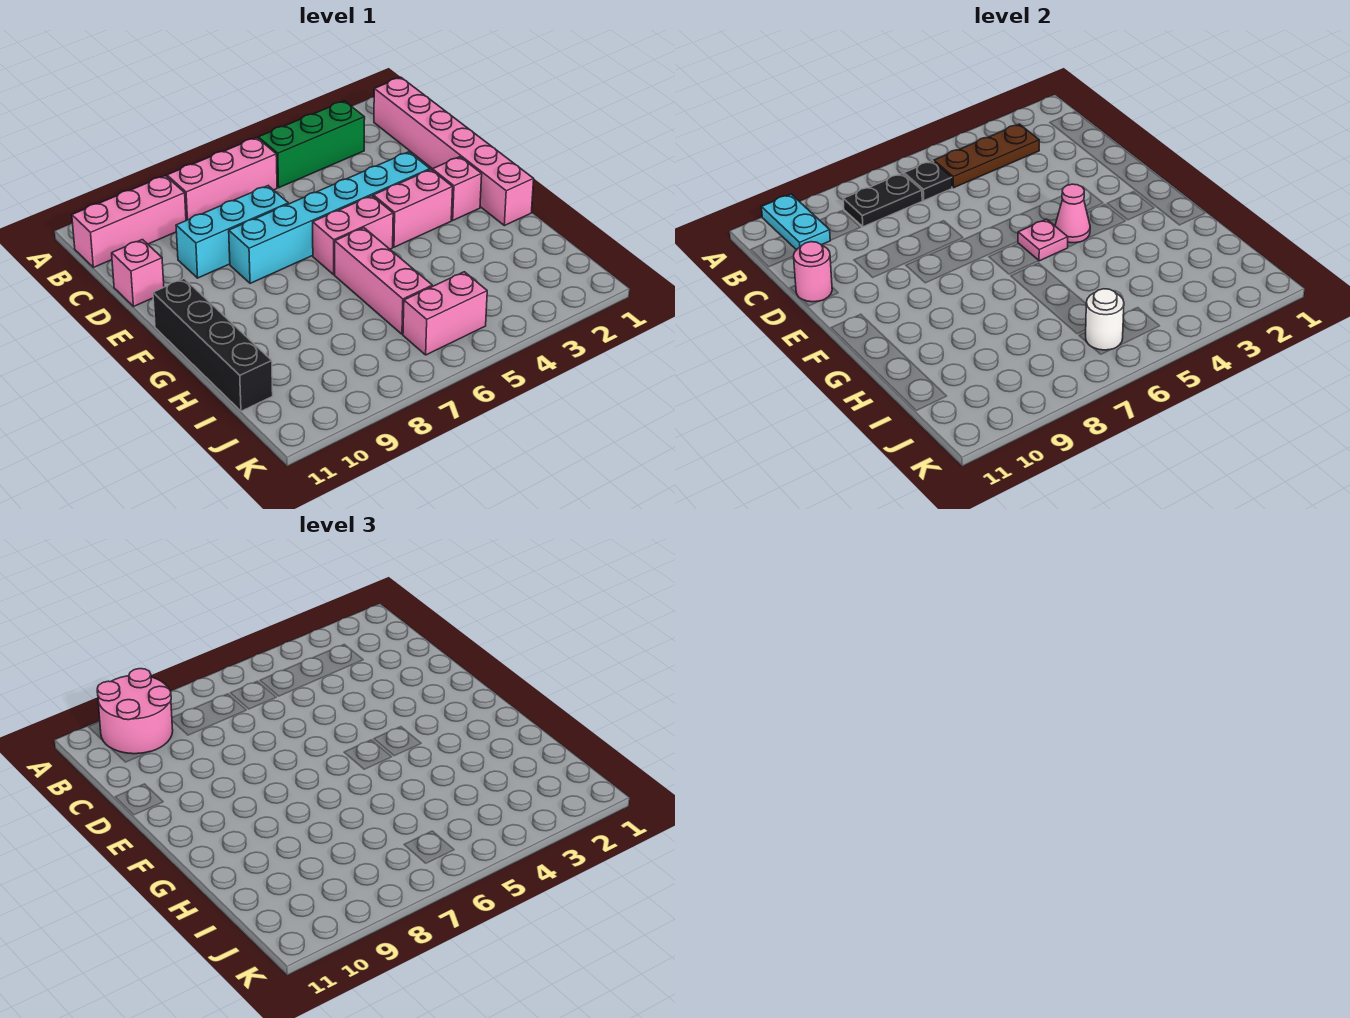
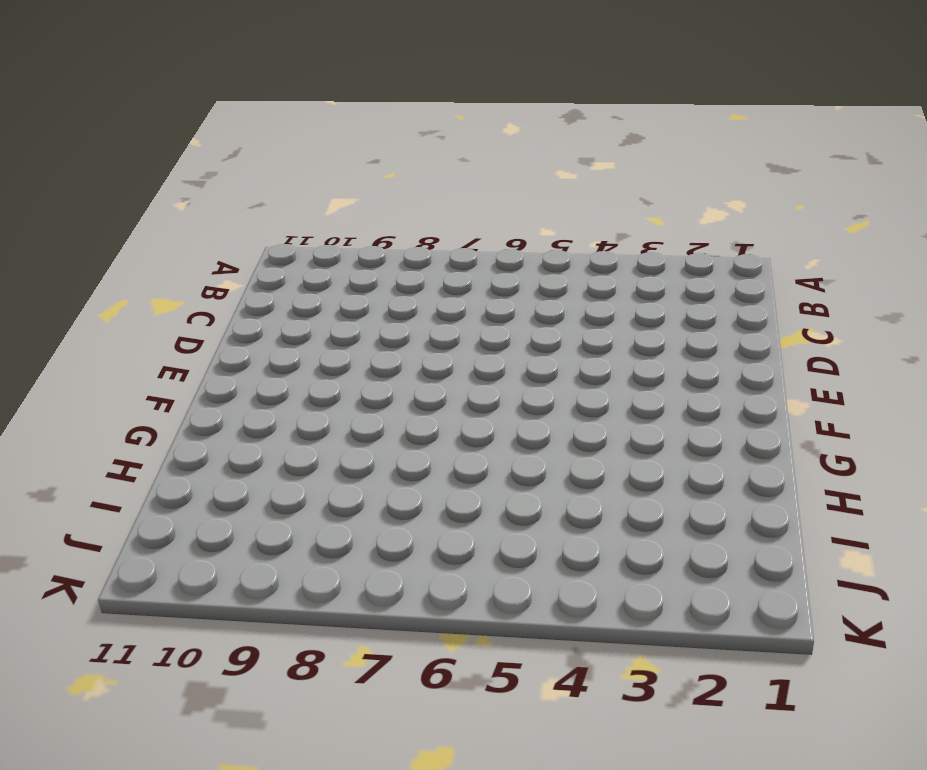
none -> pink brick B1:G1 level 1
none -> green brick B3:B5 level 1
none -> pink brick B6:B8 level 1

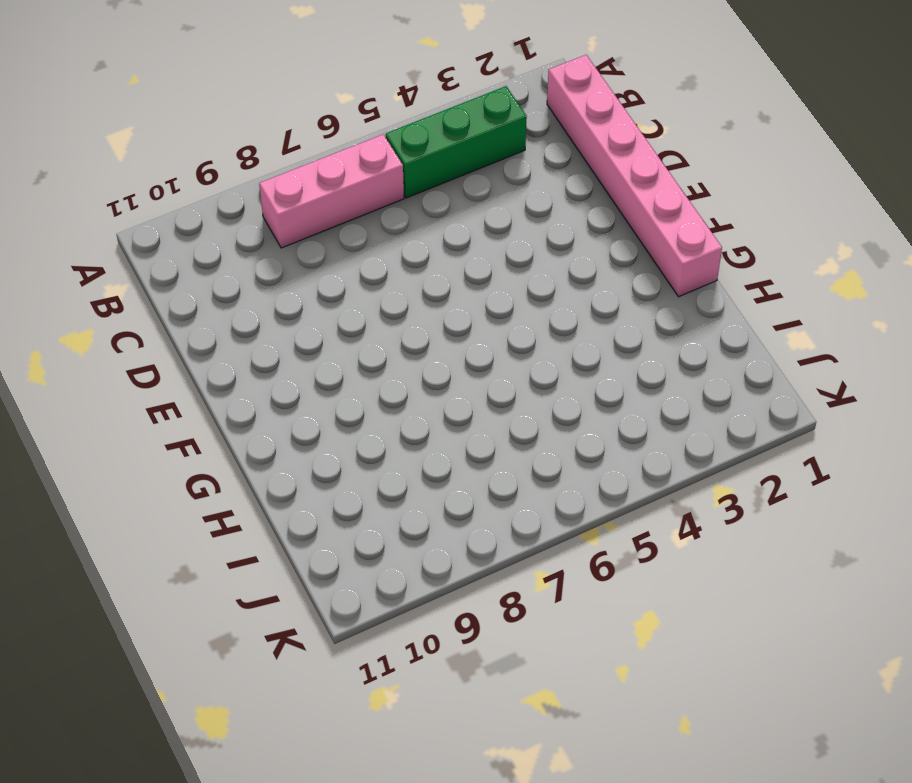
none -> pink brick B9:B11 level 1
none -> cyan brick D7:D9 level 1
none -> pink brick D11 level 1

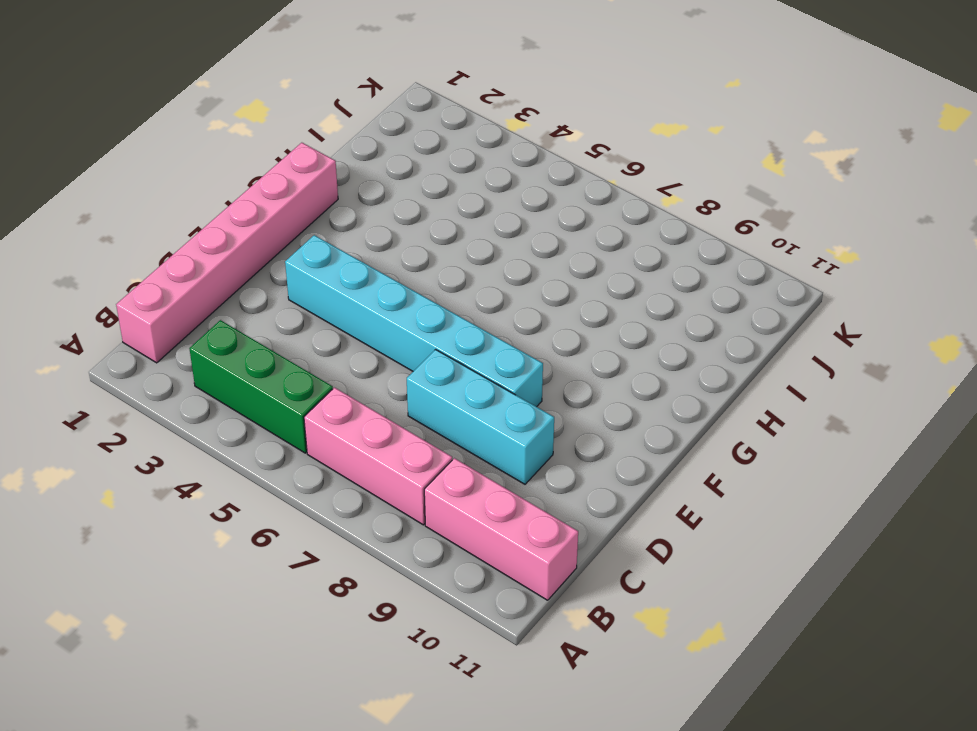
none -> pink brick D11 level 1
none -> pink brick F2 level 1
none -> pink brick F3:F4 level 1

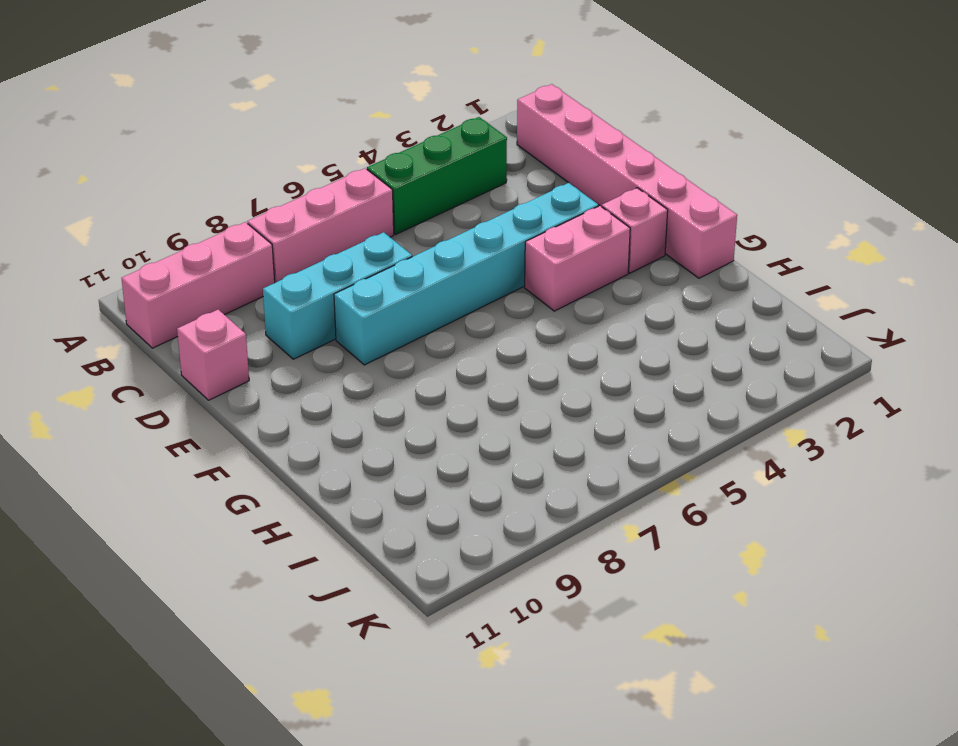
none -> pink brick F5:F6 level 1
none -> black brick F11:I11 level 1
none -> pink brick G6:I6 level 1

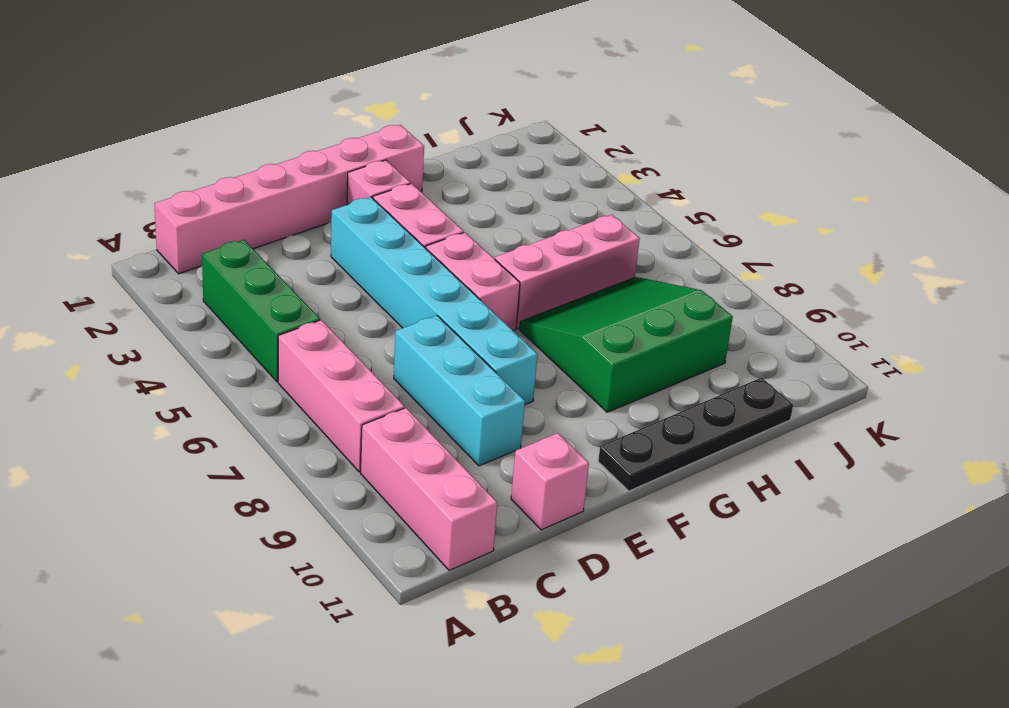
black plate F11:I11 level 1 -> black brick F11:I11 level 1
green slope G7:I9 level 1 top 9 -> none
none -> pink brick J5:J6 level 1
none -> cyan plate A10:B10 level 2
none -> brown plate B3:B5 level 2

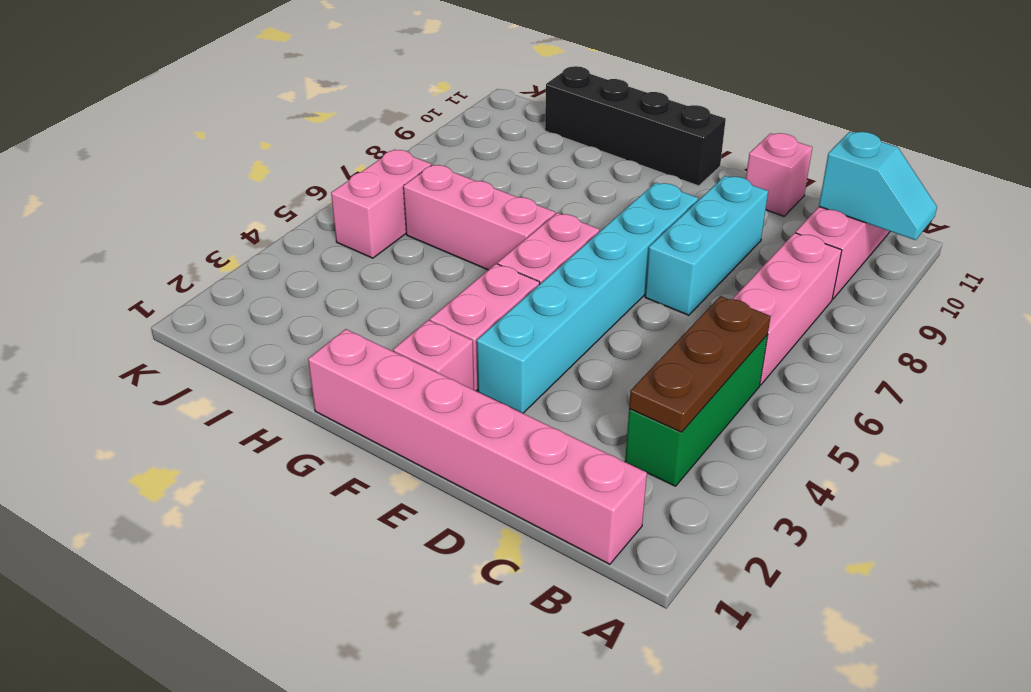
cyan slope A10:B10 level 2 top B -> cyan plate A10:B10 level 2
none -> black plate B6 level 2
none -> black plate B7:B8 level 2
none -> pink round brick D11 level 2

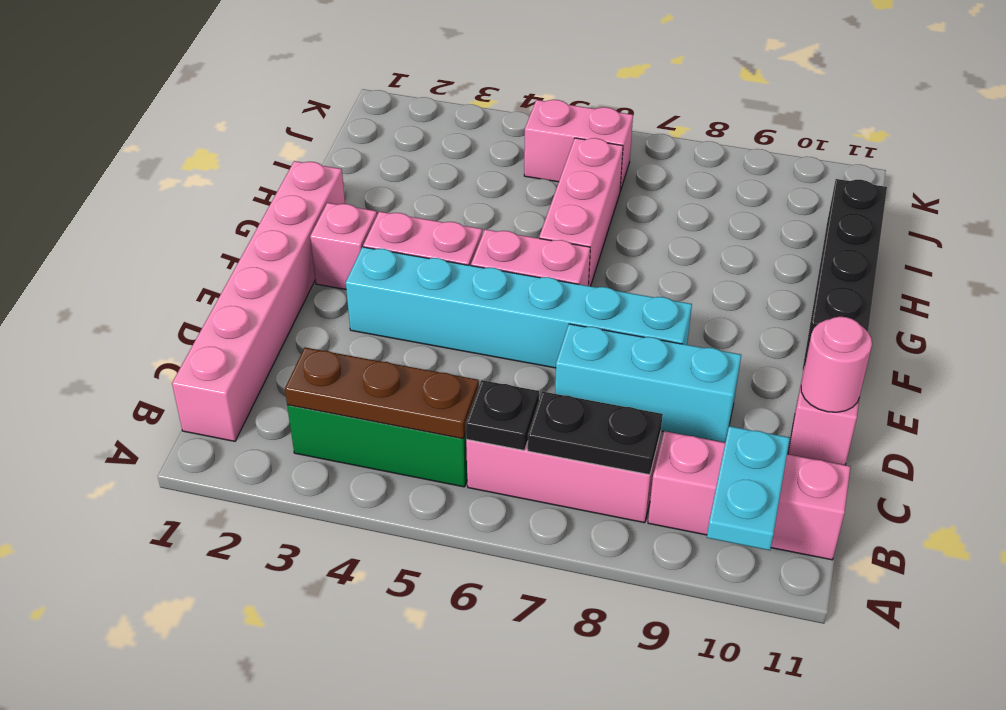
none -> pink cone F4 level 2
none -> pink plate F5 level 2
none -> white round brick J6 level 2

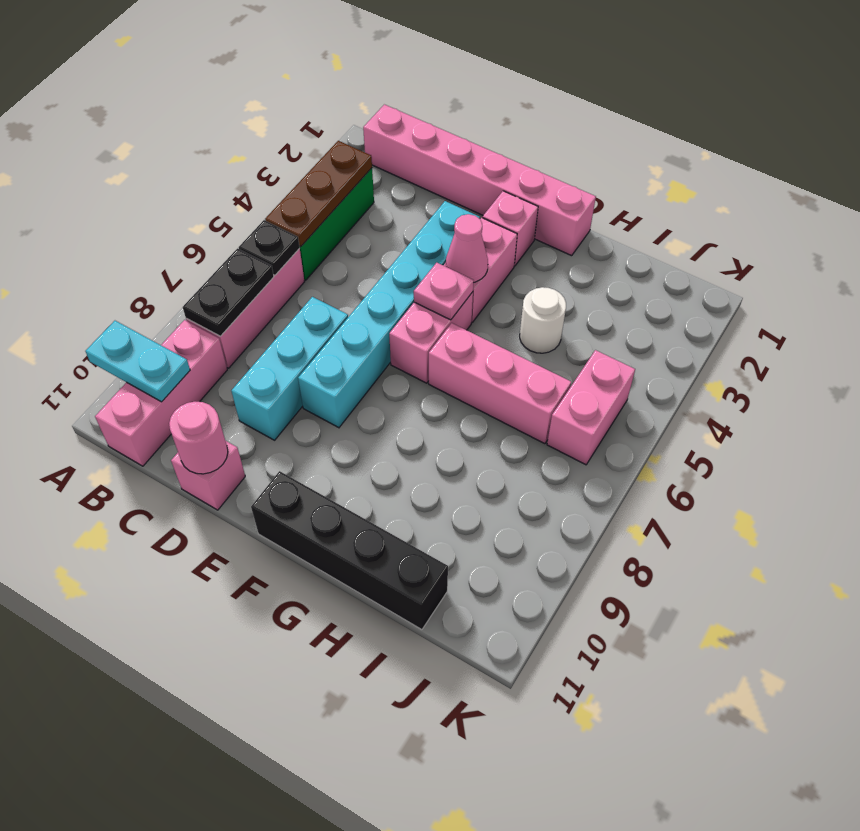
white round brick H4 level 1 -> white round brick J6 level 2
none -> pink round brick A9:B10 level 3

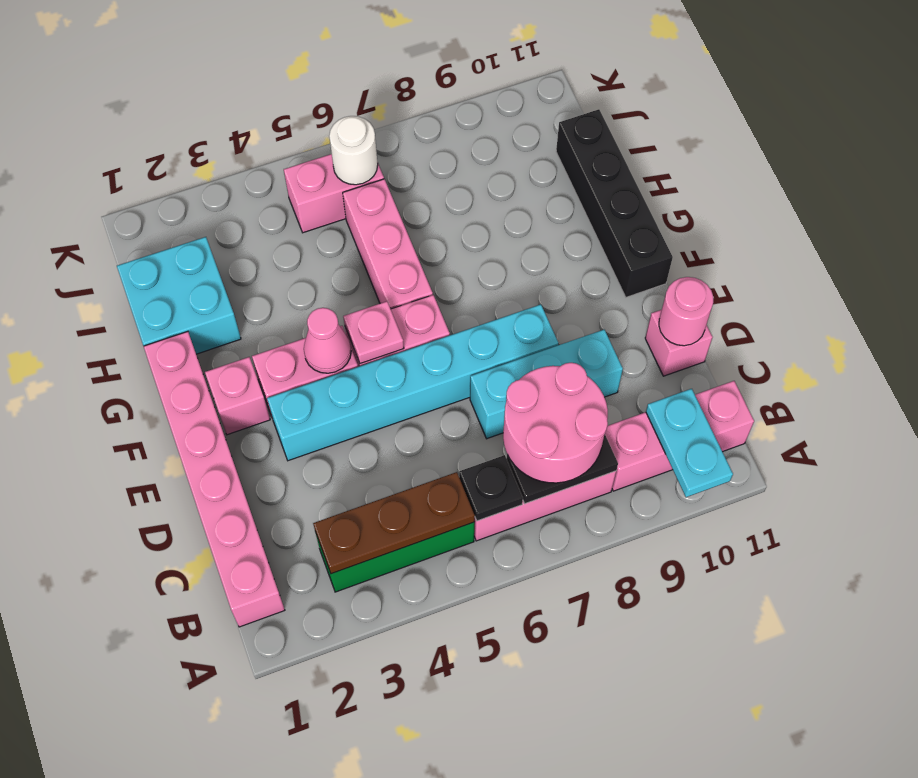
pink round brick B7:C8 level 3 -> pink round brick A9:B10 level 3
cyan brick H1:I2 level 1 -> none

